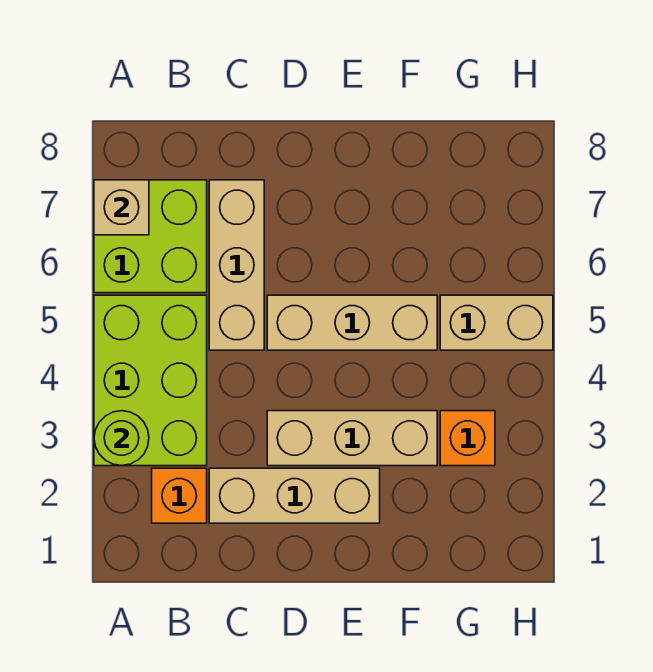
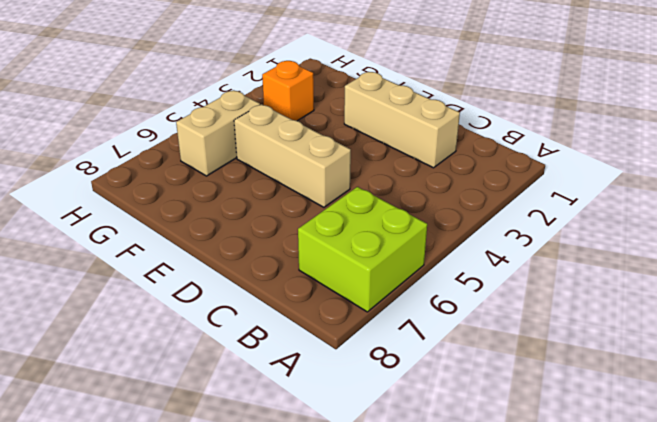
tan brick G5:G6 level 1 -> tan brick G5:H5 level 1
none -> lime brick A3:B5 level 1
none -> orange brick B2 level 1

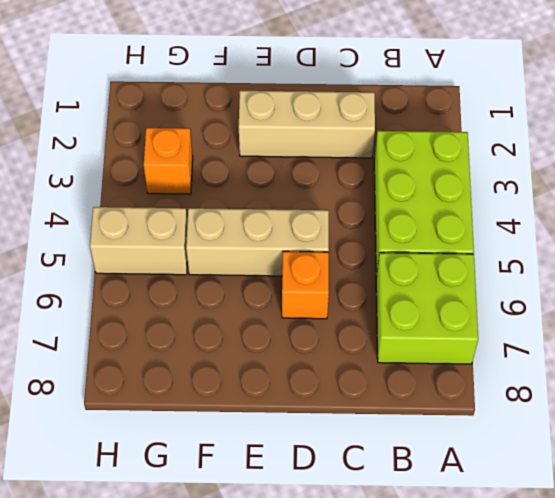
orange brick D6 level 1 -> orange brick B2 level 1
none -> tan brick C5:C7 level 1
none -> tan brick D3:F3 level 1

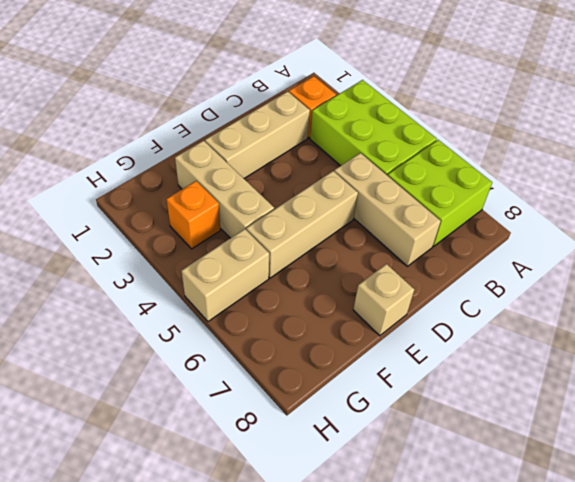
tan brick E8 level 1 -> tan brick A7 level 2
tan brick F2:F4 level 1 -> tan brick D3:F3 level 1
none -> lime round brick A3 level 2

